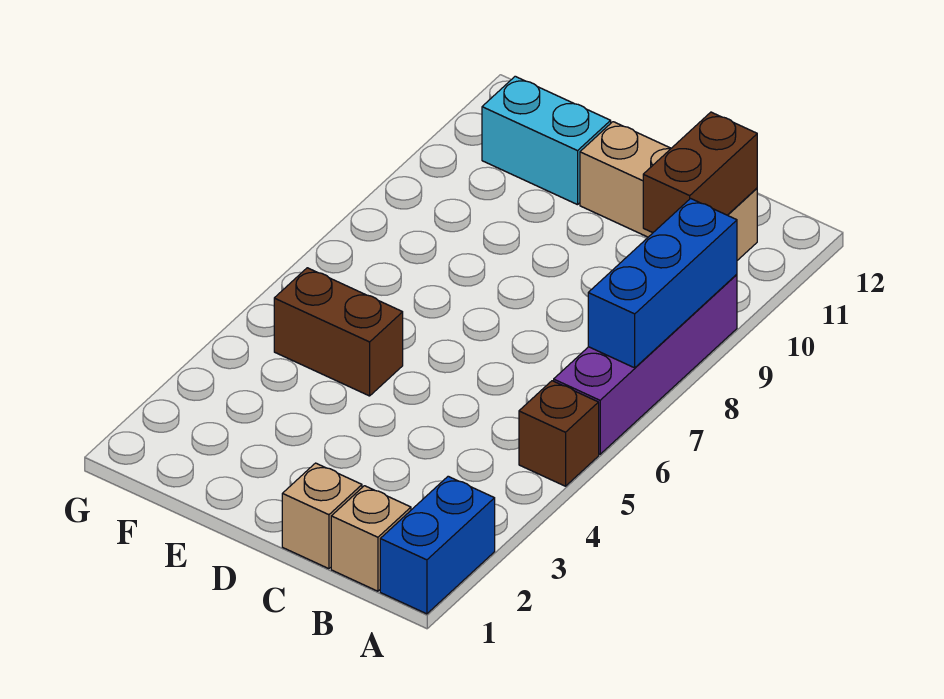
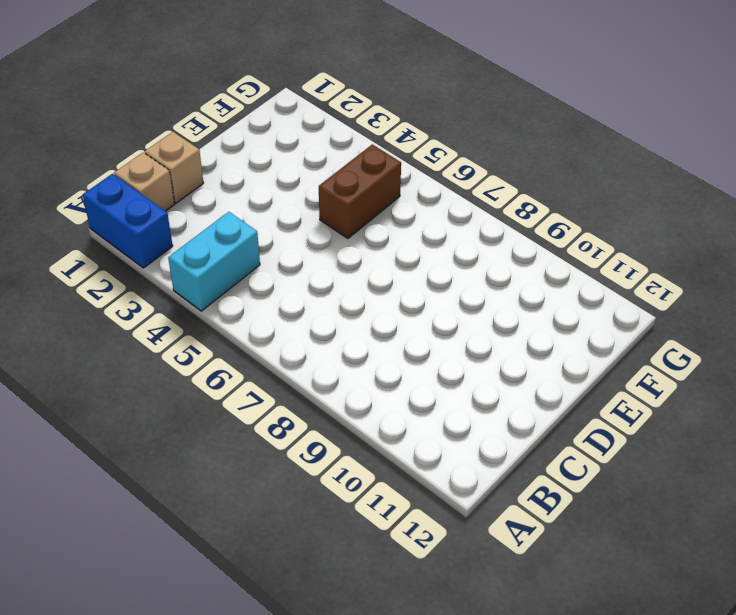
cyan brick A4:B4 level 1 -> cyan brick E11:F11 level 1
none -> brown brick A5 level 1
none -> purple brick A6:A9 level 1

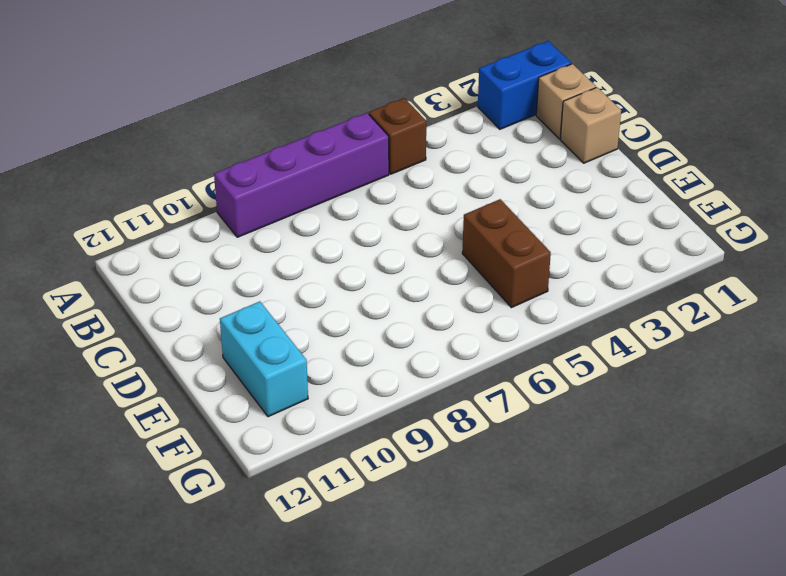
none -> tan brick B11:D11 level 1
none -> blue brick A7:A9 level 2

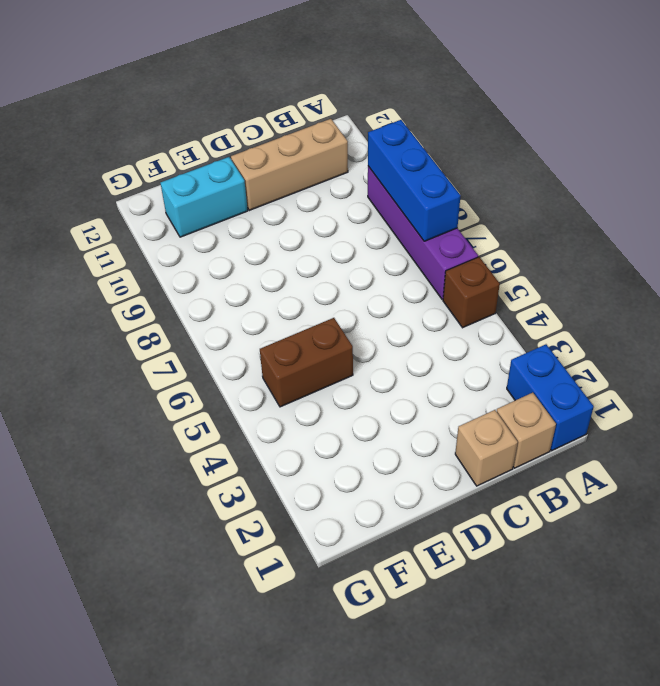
none -> brown brick B10:B11 level 2

